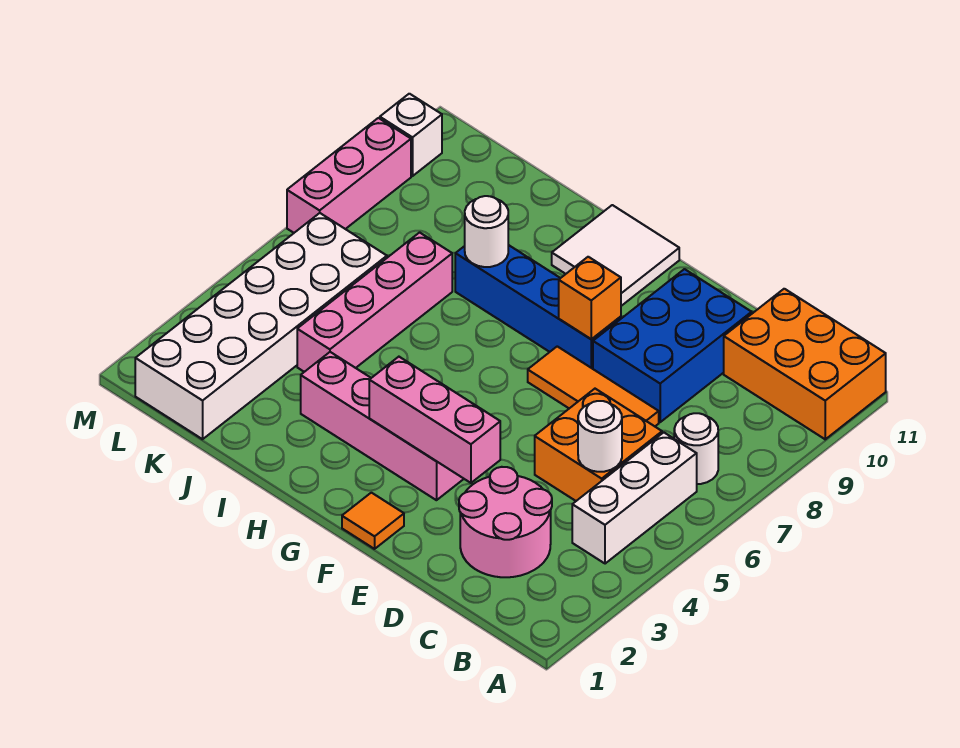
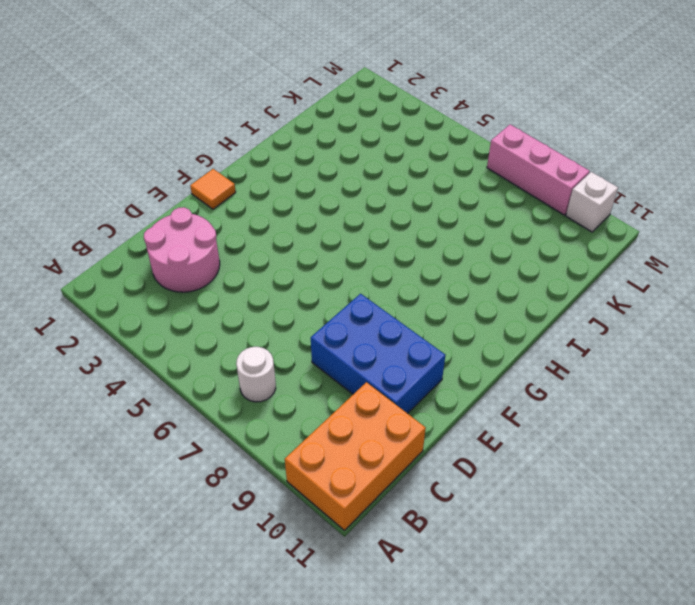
none -> white brick B4:B6 level 1
none -> orange brick C5:D6 level 1
none -> orange tile D7:F7 level 1

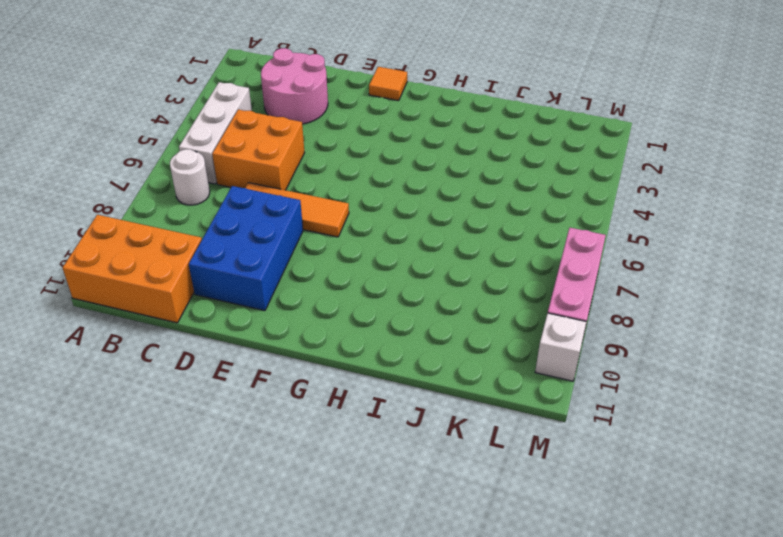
none -> pink brick F3:I3 level 1
none -> blue brick F8:I8 level 1
none -> white tile G10:H11 level 1

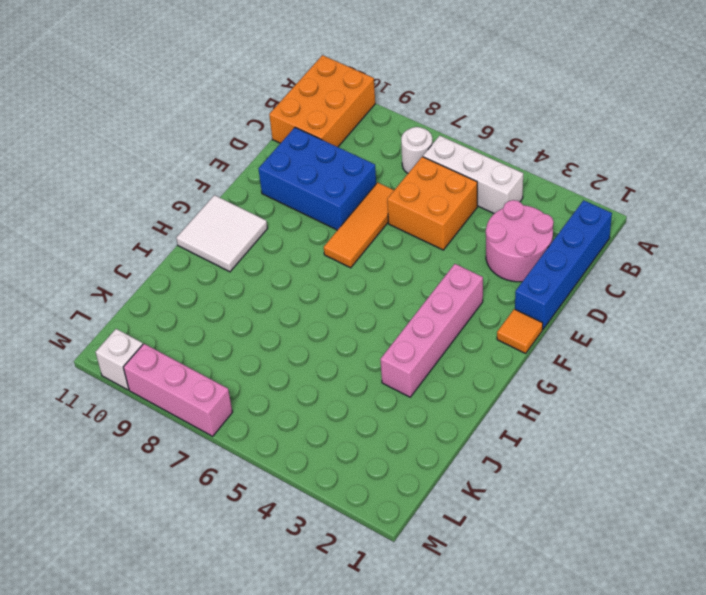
blue brick B1:E1 level 1 -> blue brick F8:I8 level 1
none -> pink brick J4:J7 level 1
none -> white brick K1:L6 level 1
none -> white round brick C5 level 2

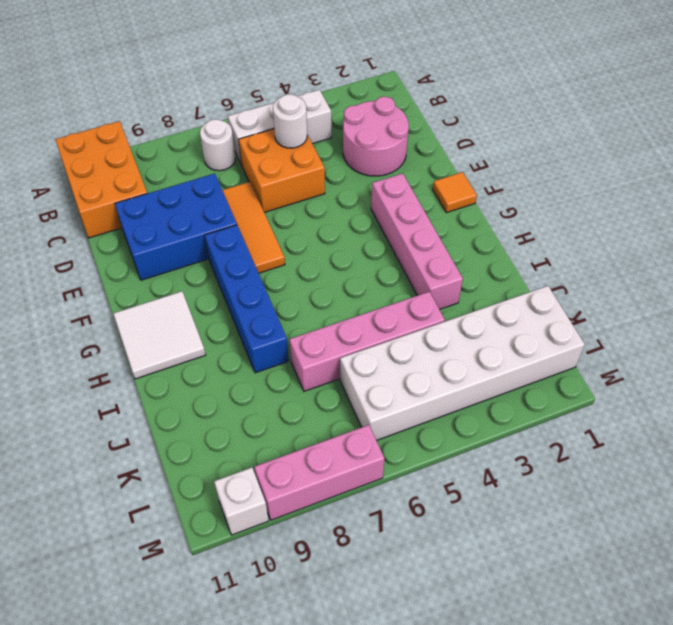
none -> pink brick E3:G3 level 2
none -> orange brick F8 level 2
none -> white round brick I8 level 2

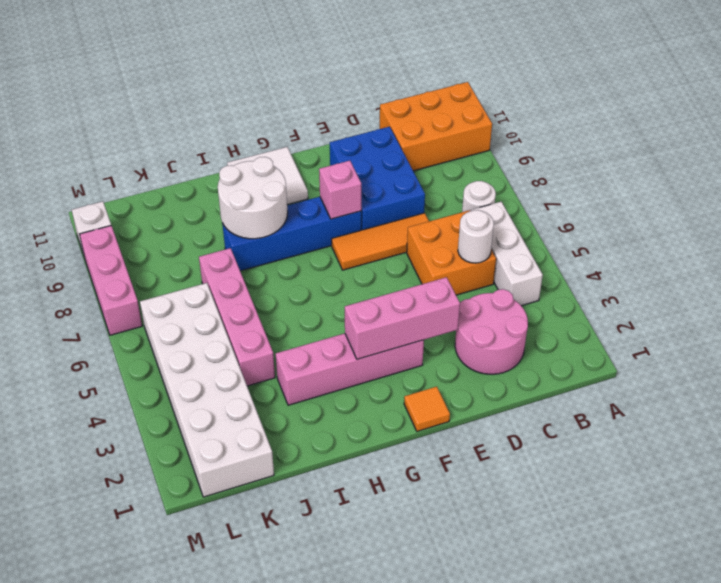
pink brick F8 level 2 -> orange brick F8 level 2
white round brick H8:I9 level 2 -> white round brick I8 level 2

